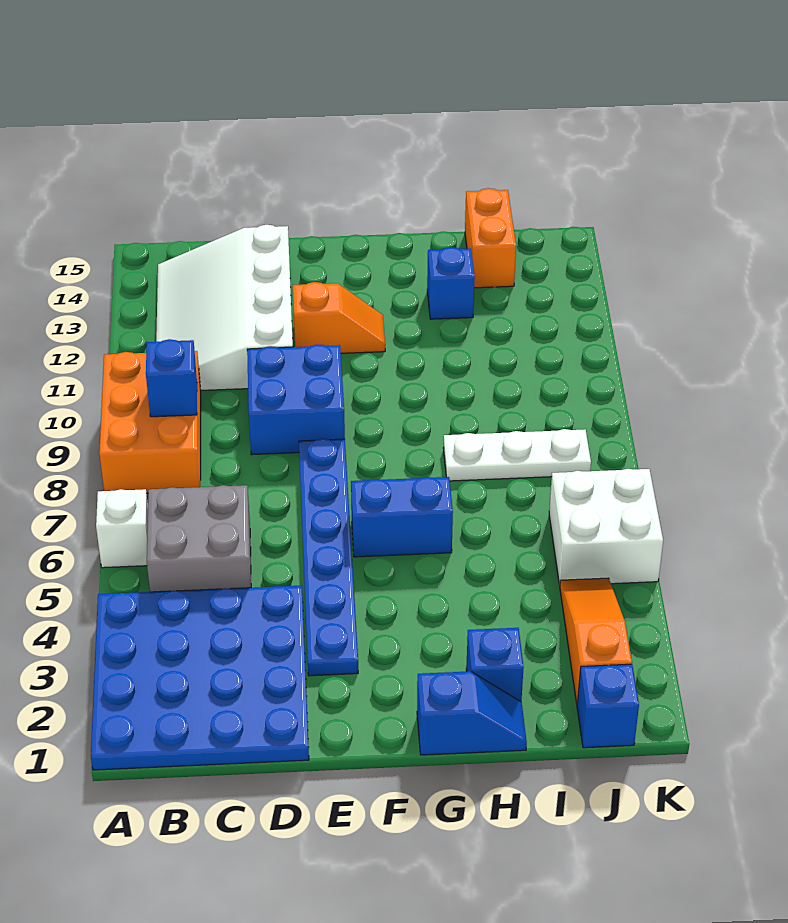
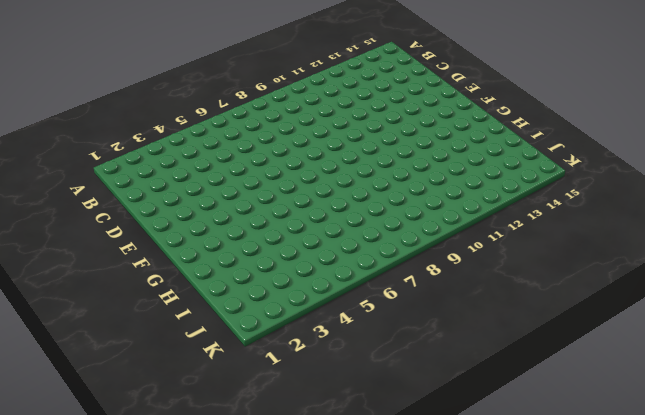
none -> blue plate A1:D4 level 1
none -> white brick A6 level 1
none -> orange brick A8:B10 level 1

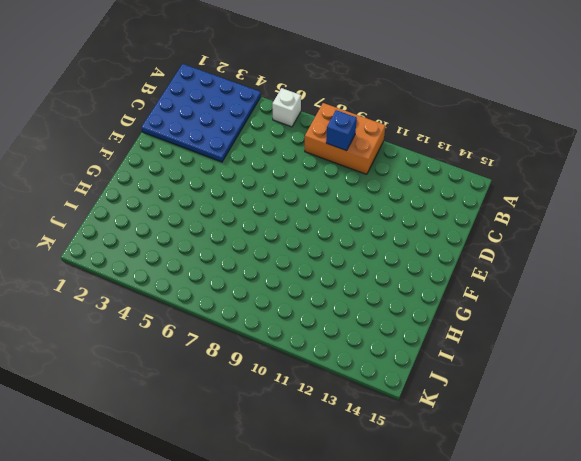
none -> grey brick B5:C6 level 1
none -> white slope B11:D14 level 1 top D
none -> blue brick D9:E10 level 1

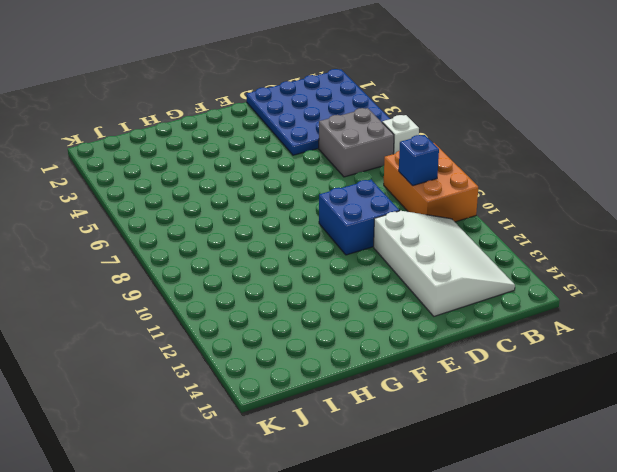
none -> blue plate E3:E8 level 1
none -> orange slope E12:F12 level 1 top E
none -> blue brick F6:G6 level 1

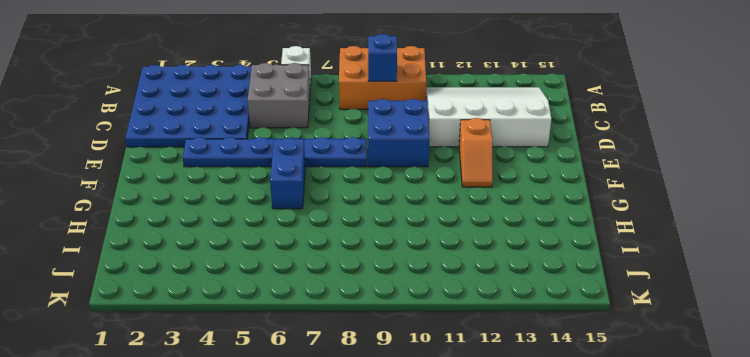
none -> blue slope G1:H1 level 1 top G
none -> blue brick H2 level 1
none -> white plate H8:J8 level 1

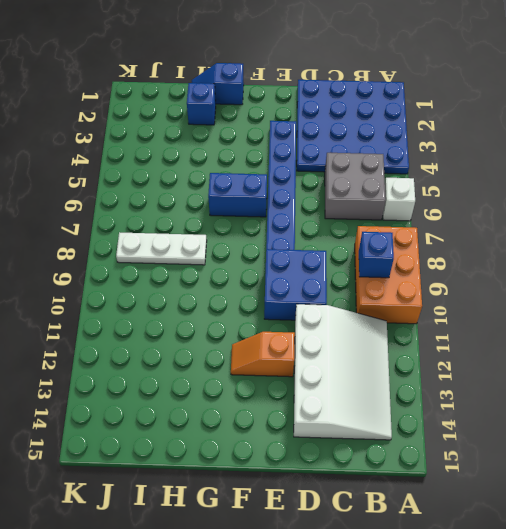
none -> blue brick H13 level 1
none -> orange brick I14:I15 level 1
none -> blue brick J1 level 1

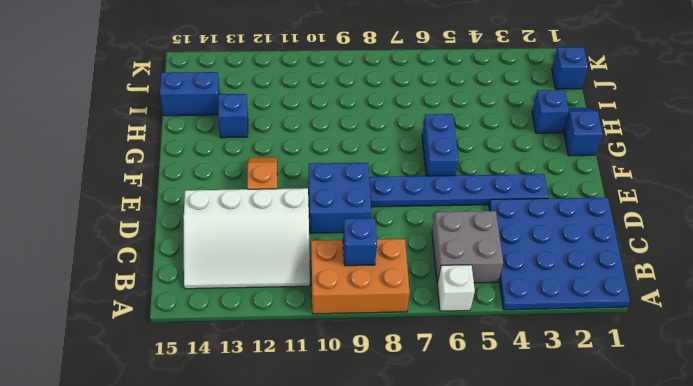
blue brick I14:I15 level 1 -> orange brick I14:I15 level 1
none -> white plate H8:J8 level 1
none -> orange slope J2:J4 level 1 top 2
none -> white brick J5:K6 level 1

